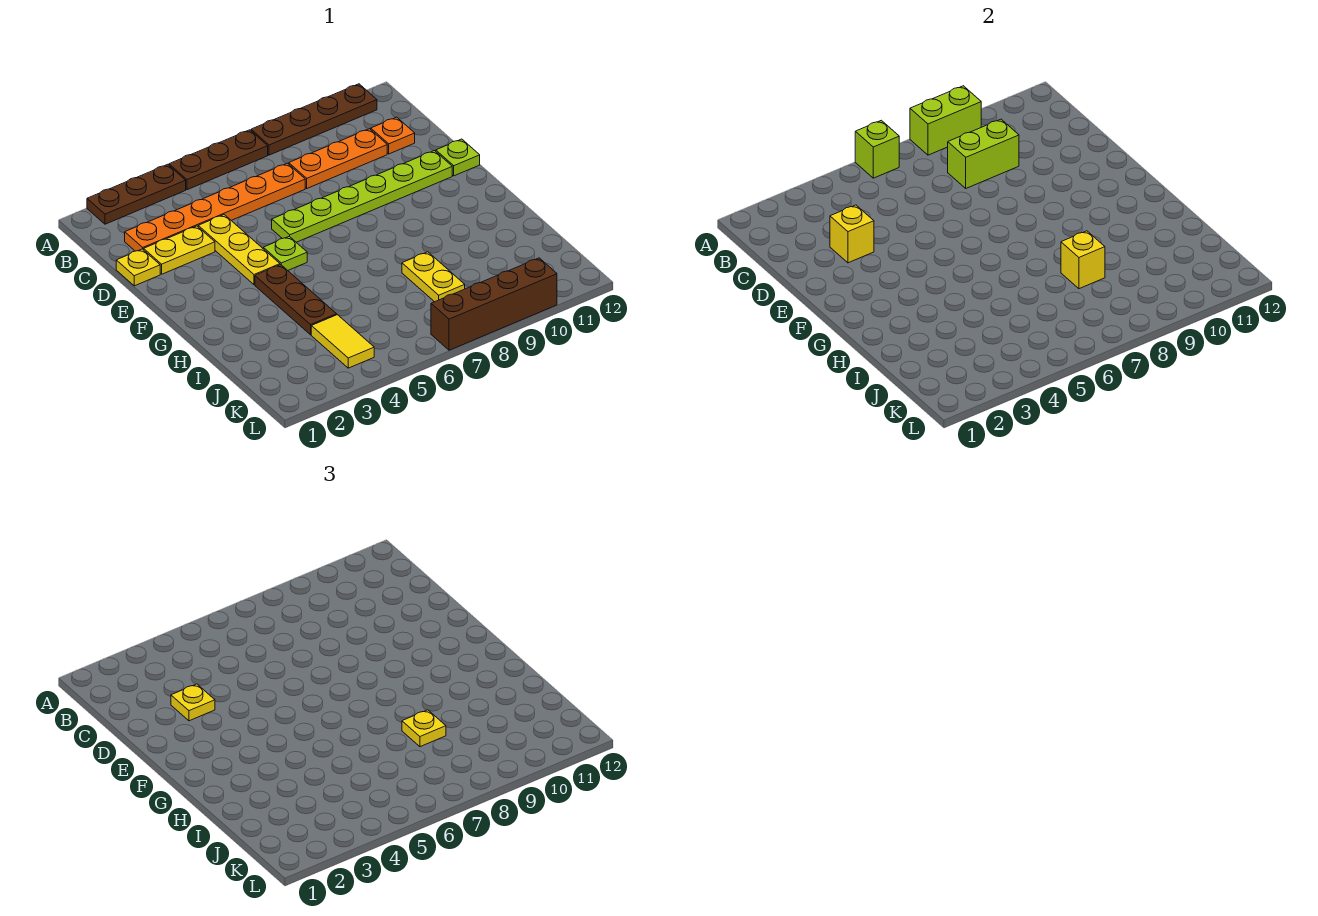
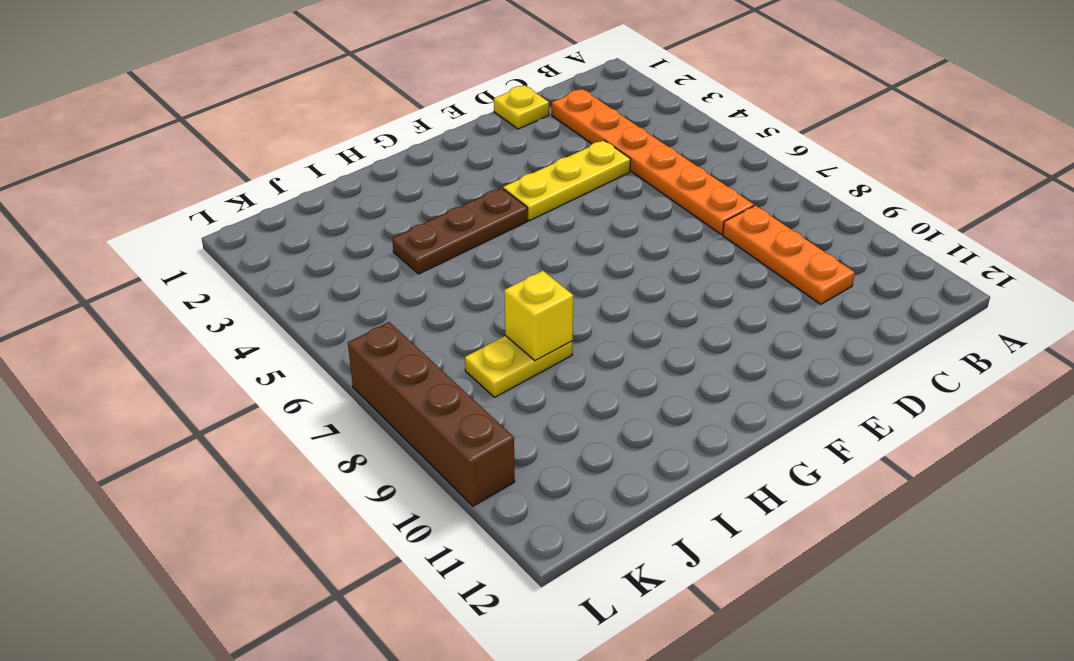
none -> brown plate A2:A4 level 1
none -> brown plate A5:A7 level 1
none -> brown plate A8:A11 level 1

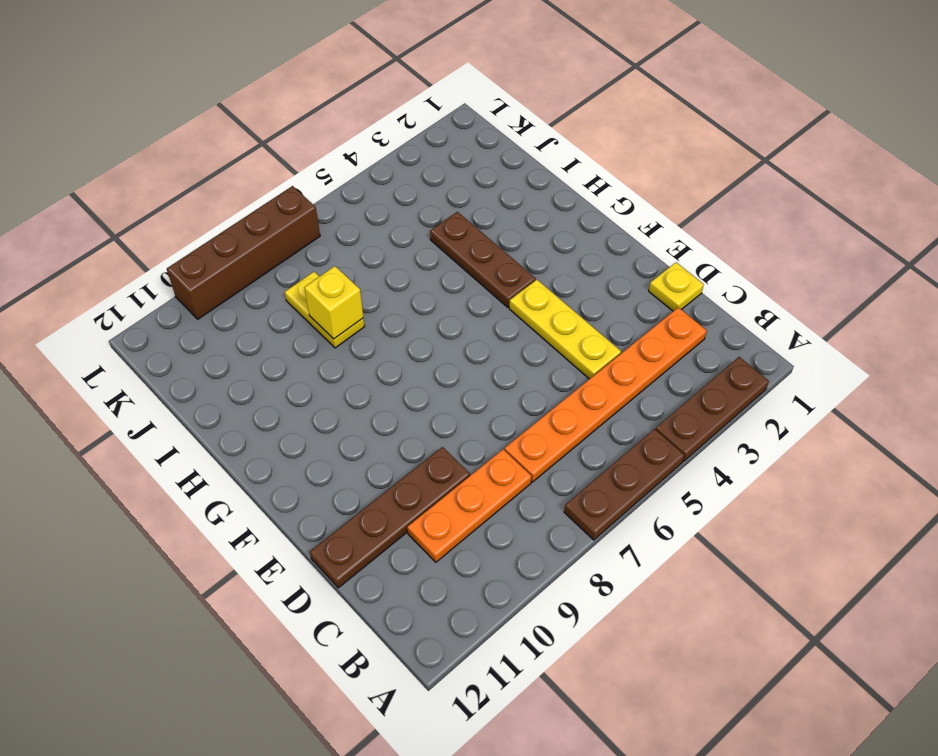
brown plate D9:D12 level 1 -> brown plate A8:A11 level 1
none -> orange plate C11 level 1
none -> yellow plate D2:D3 level 1
none -> lime plate E6:E11 level 1

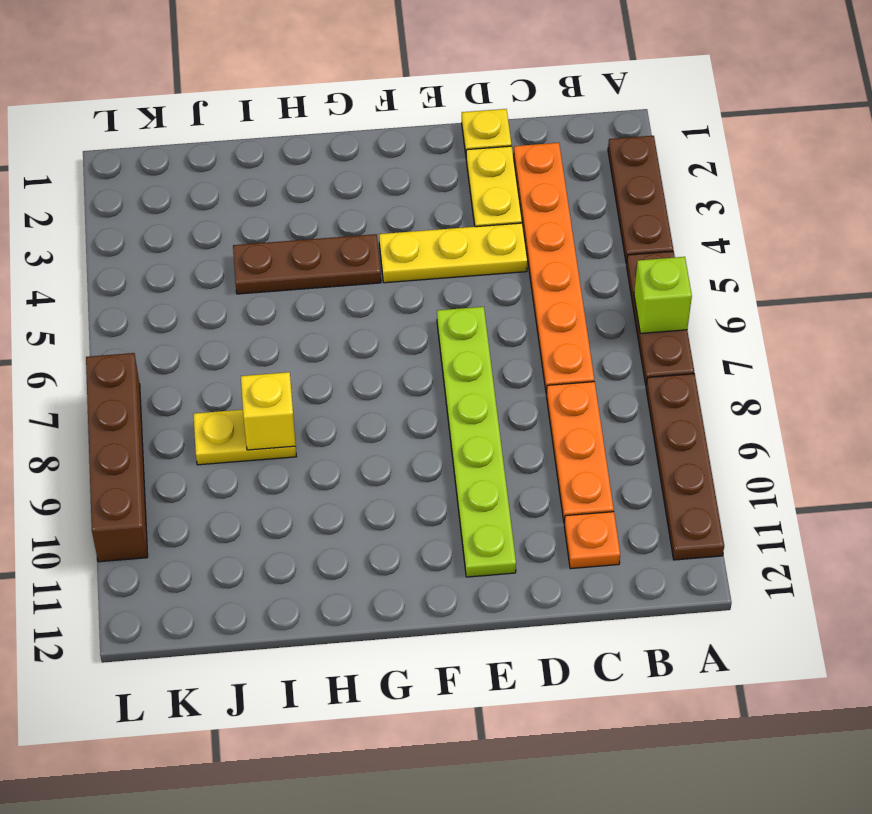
none -> lime plate E12 level 1
none -> lime plate F5 level 1
none -> yellow tile J4:K4 level 1

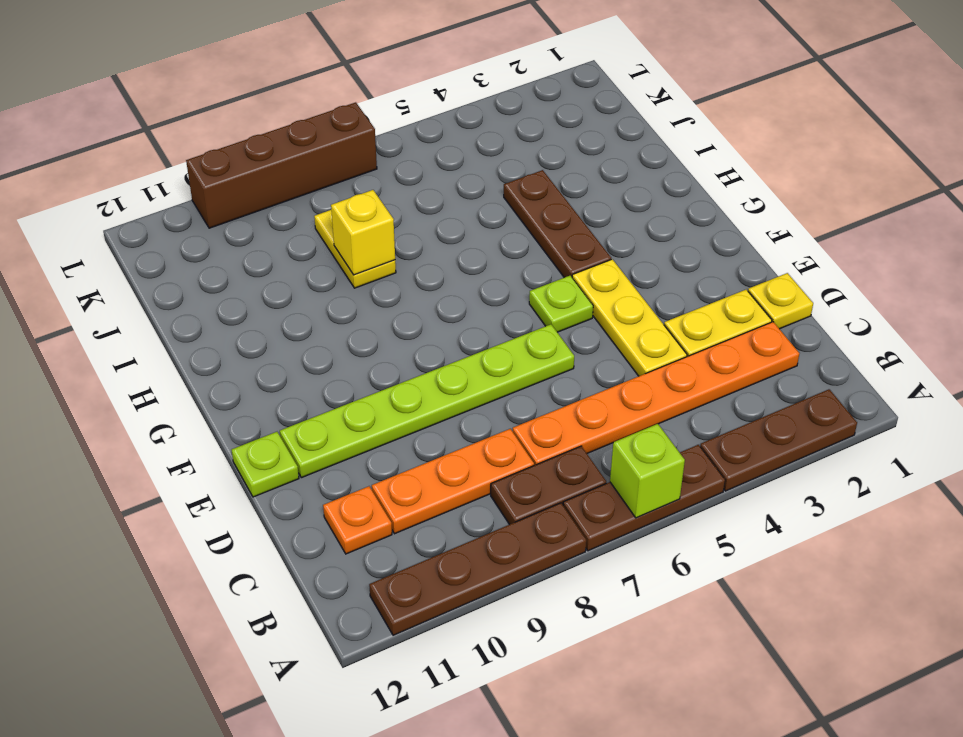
brown plate B7:B8 level 1 -> none
none -> yellow tile J4:K4 level 1
none -> lime brick A8:A9 level 2
none -> lime brick C8:C9 level 2

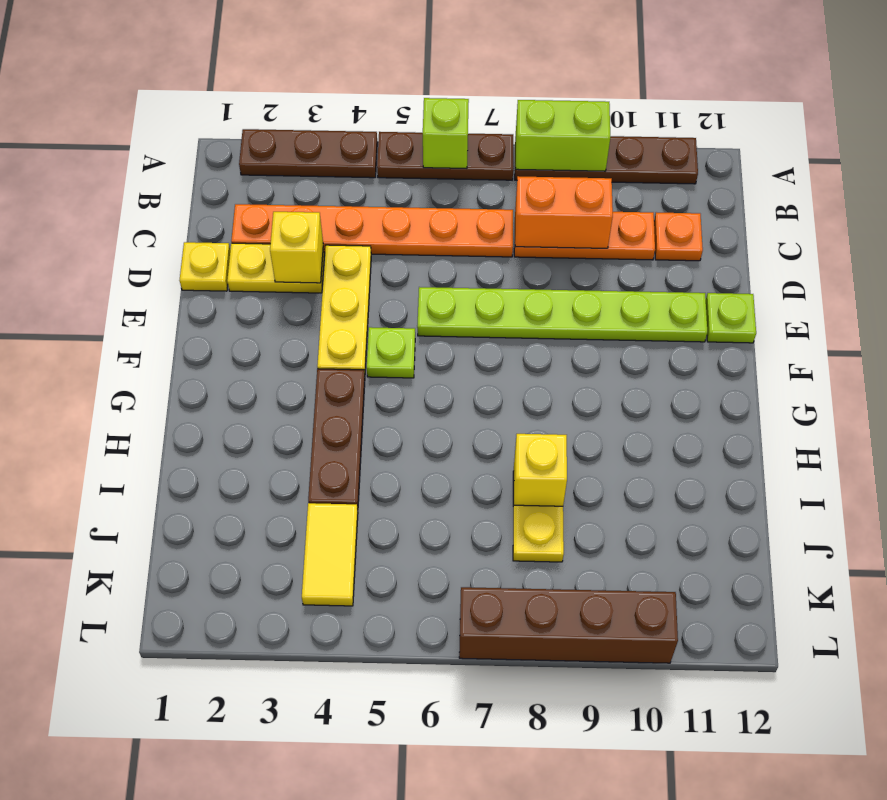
orange brick C8:C9 level 2 -> lime brick C8:C9 level 2
none -> yellow plate D3 level 3
none -> yellow plate I8 level 3

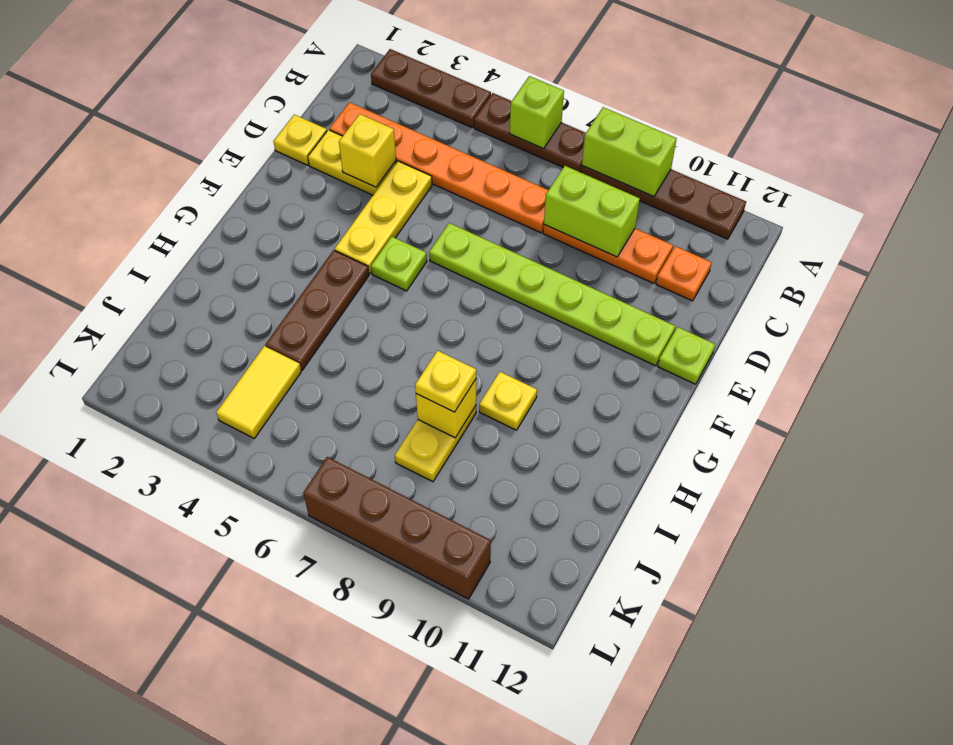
yellow plate H9 level 1 -> yellow plate D3 level 3

